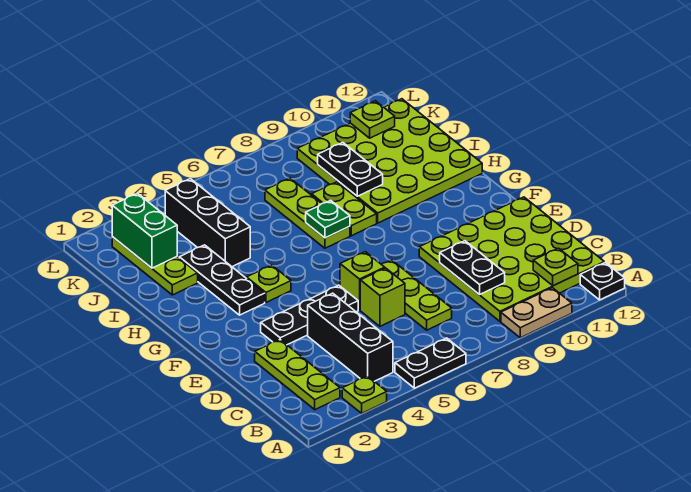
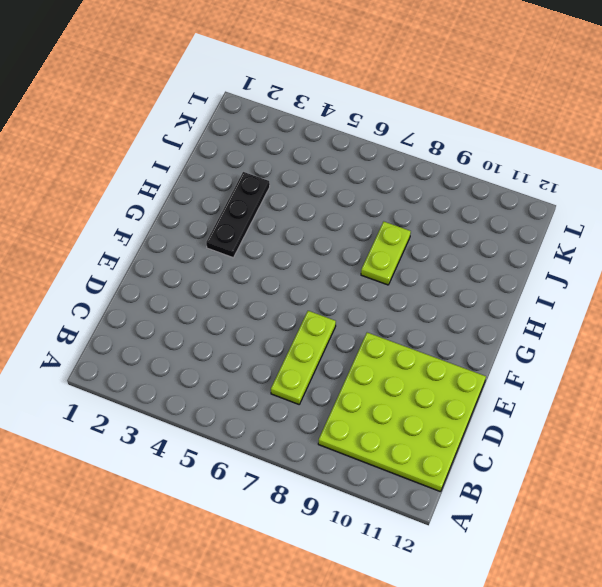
none -> lime plate A3 level 1
none -> black plate A5:A6 level 1
none -> tan plate A9:A10 level 1

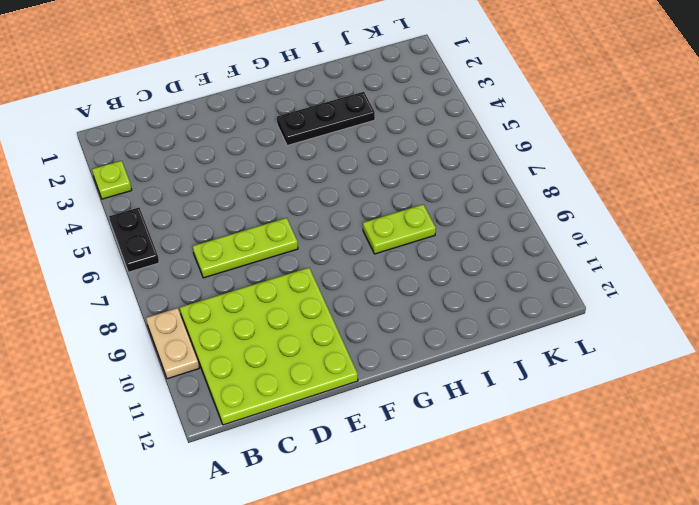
none -> black plate A12 level 1
none -> lime plate B2:D2 level 1
none -> black brick B4:D4 level 1

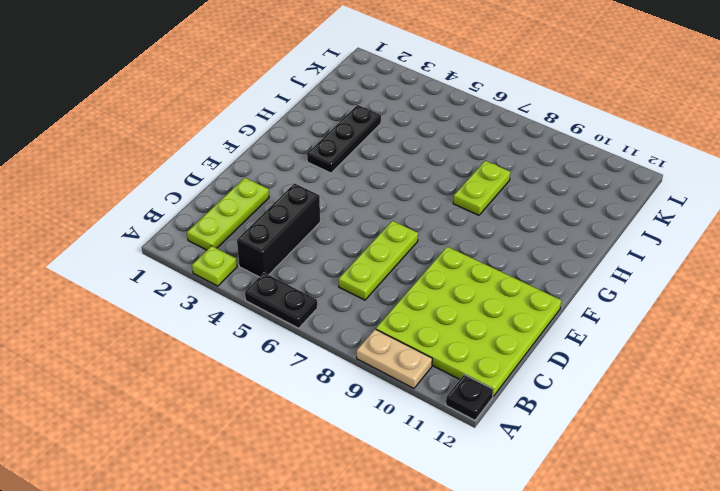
none -> lime brick D6 level 1
none -> black plate E3:E5 level 1
none -> lime brick E6 level 1

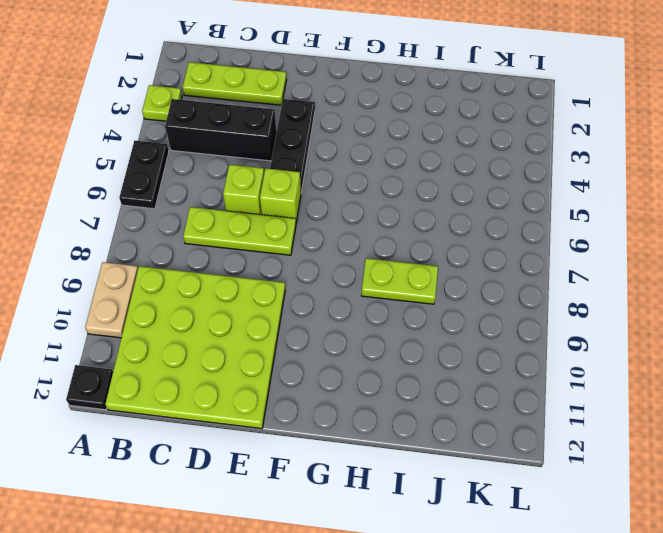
none -> black plate G3:I3 level 1
none -> lime plate G4 level 1
none -> lime plate H7:J7 level 1

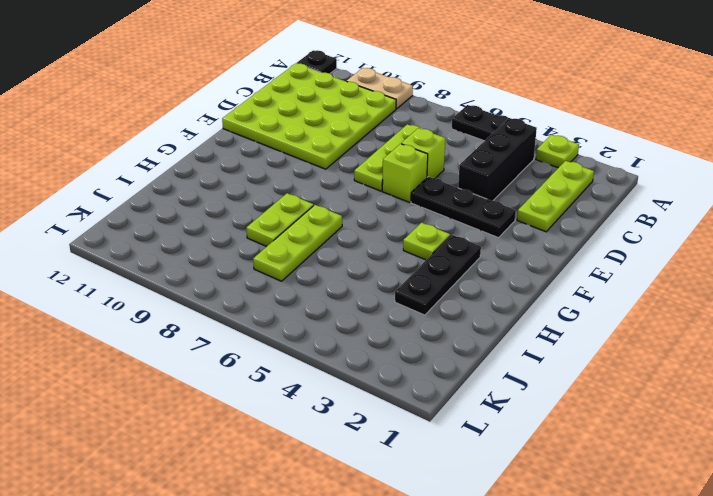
none -> lime plate H9:K12 level 1
none -> lime plate I2:K2 level 1
none -> black brick I4:K4 level 1

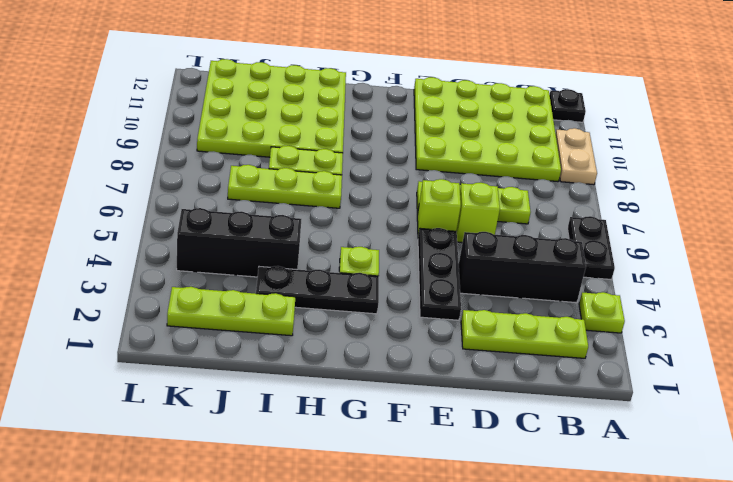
none -> lime plate B11 level 2
none -> black plate C9:D9 level 2
none -> green plate H7 level 2

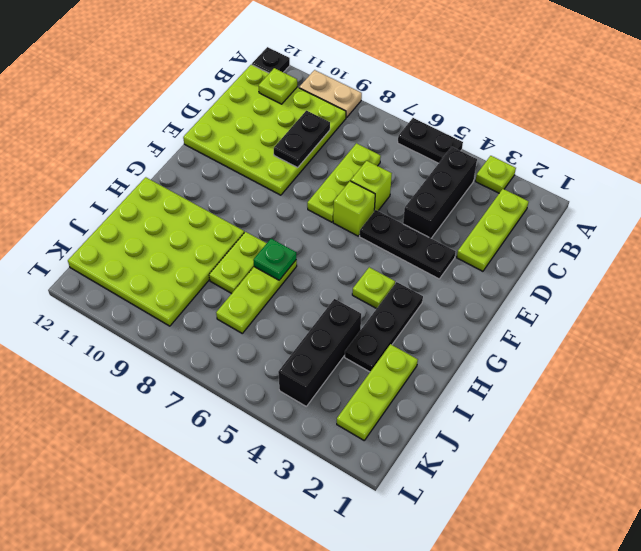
none -> black plate I9:J9 level 2
none -> green brick J2:K2 level 2
none -> lime plate K11 level 2

